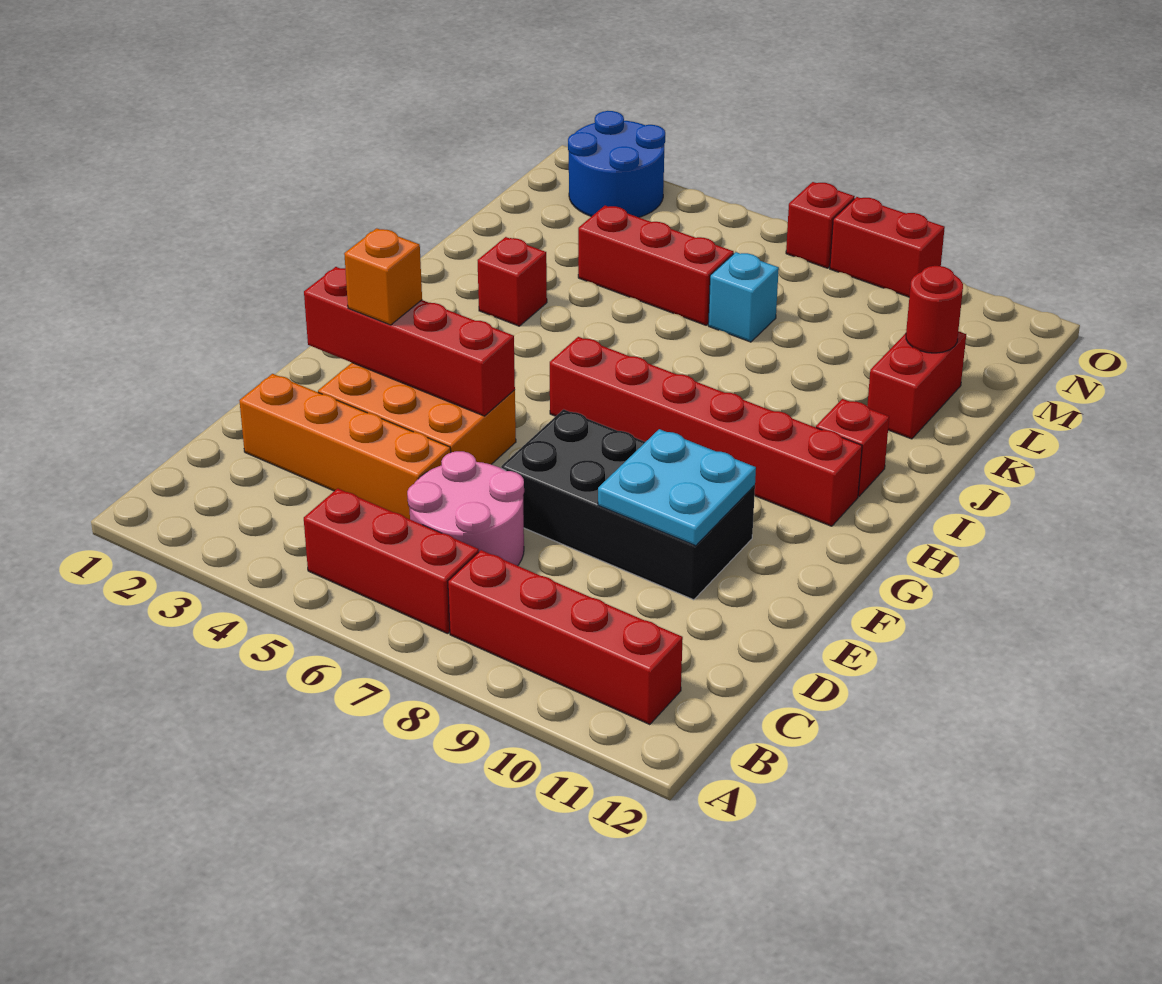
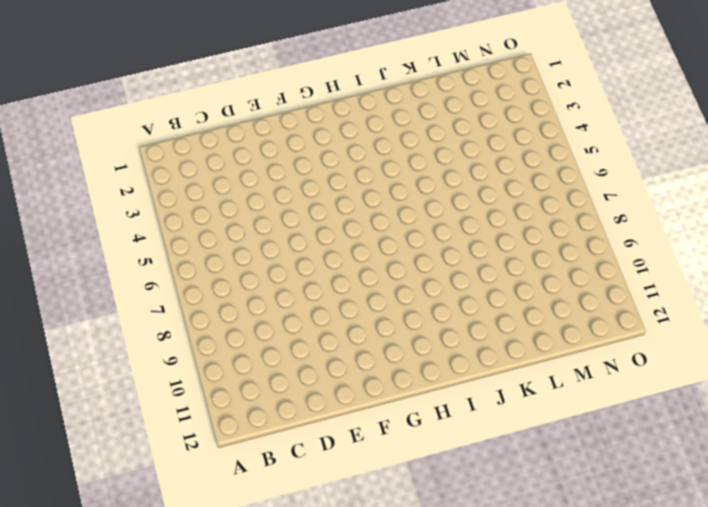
none -> red brick B5:B7 level 1
none -> red brick B8:B11 level 1
none -> pink round brick C6:D7 level 1

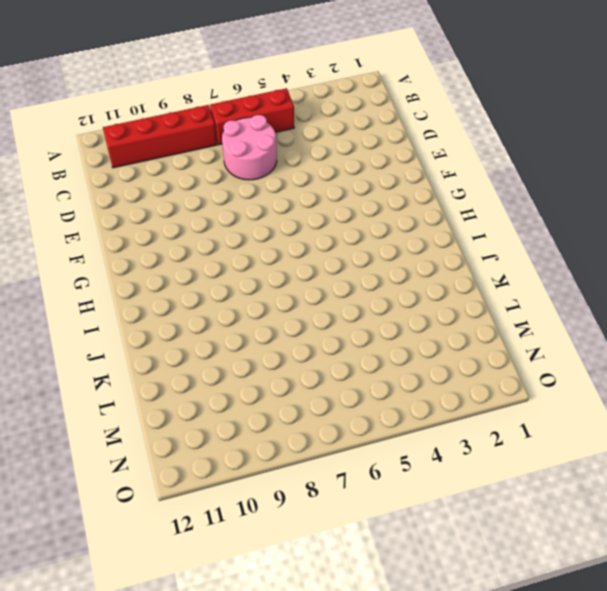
none -> orange brick D2:D5 level 1
none -> orange brick E3:F5 level 1
none -> black brick E7:F10 level 1

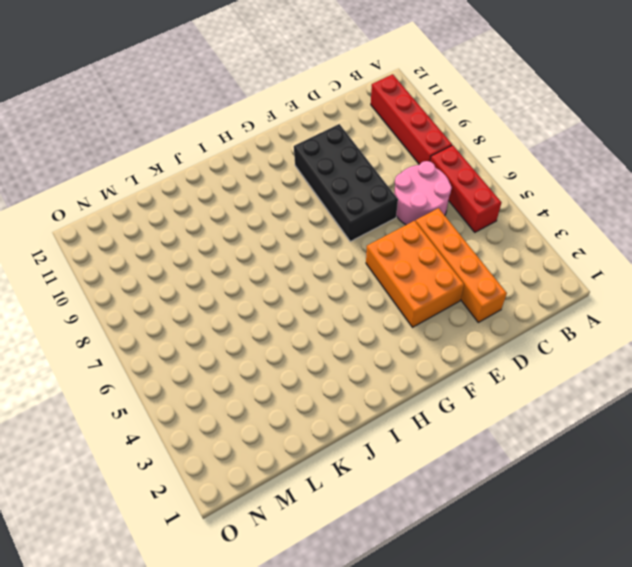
none -> red brick H6:H11 level 1
none -> red brick I11 level 1
none -> red brick J3 level 1

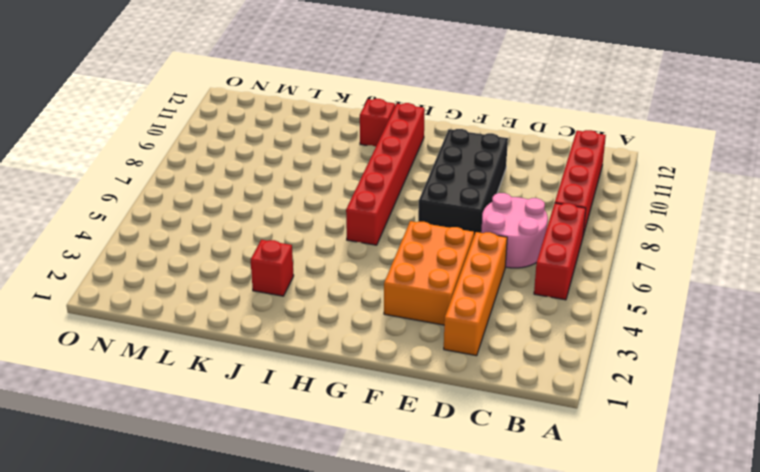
none -> red brick K11:L11 level 1
none -> red brick L4:L6 level 1
none -> cyan brick L7 level 1

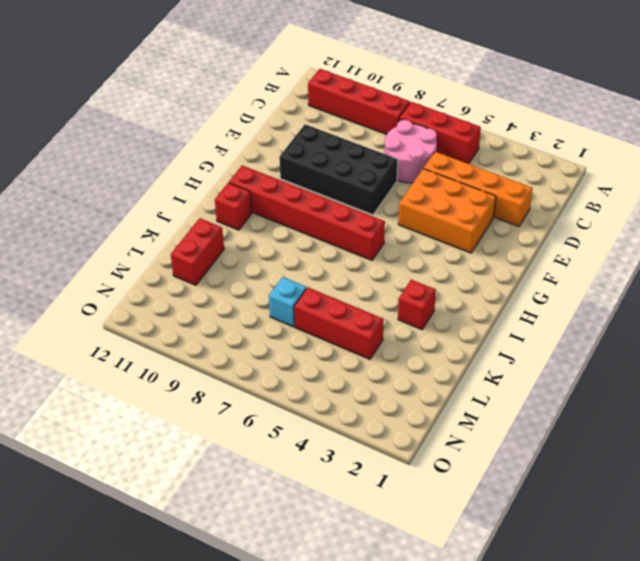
none -> blue round brick N2:O3 level 1
none -> red brick O7 level 1
none -> red brick O8:O9 level 1

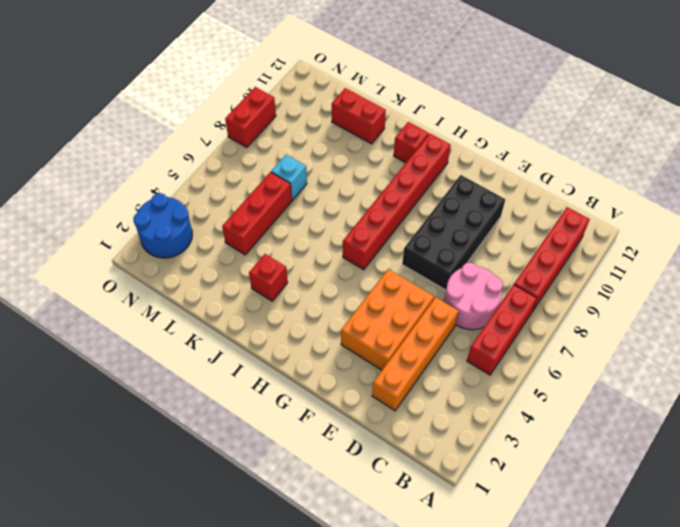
none -> red brick O7 level 1
none -> cyan plate E9:F10 level 2
none -> red brick F2:F5 level 2

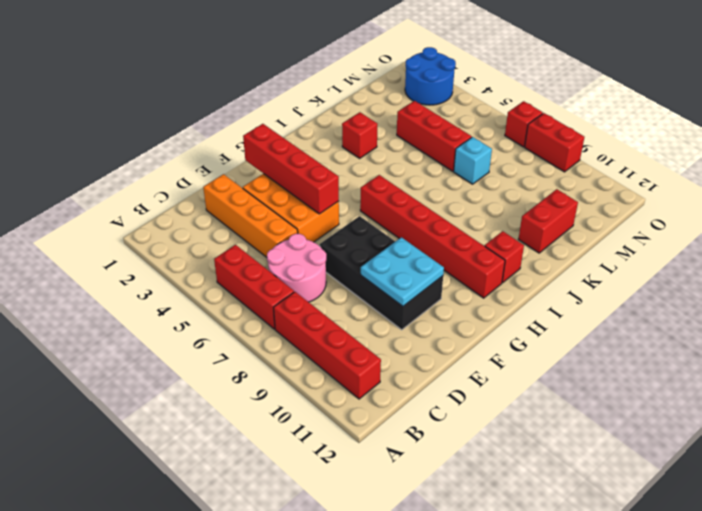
none -> red round brick L11 level 2
none -> orange brick F3 level 3

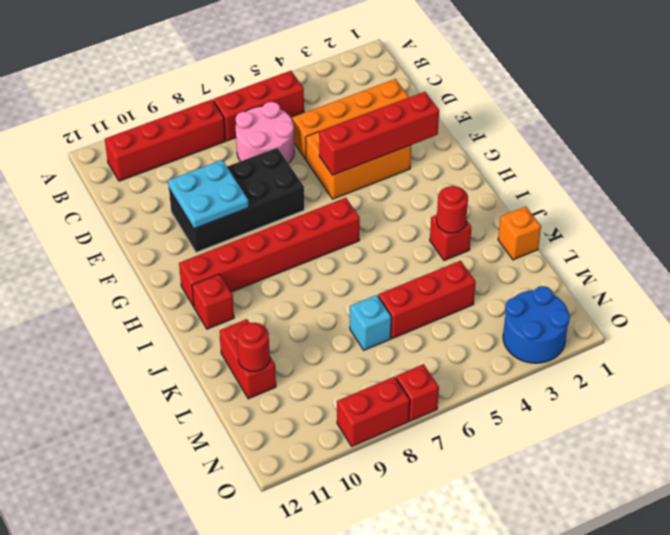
red round brick J3 level 2 -> none
orange brick K1 level 1 -> orange brick F3 level 3

